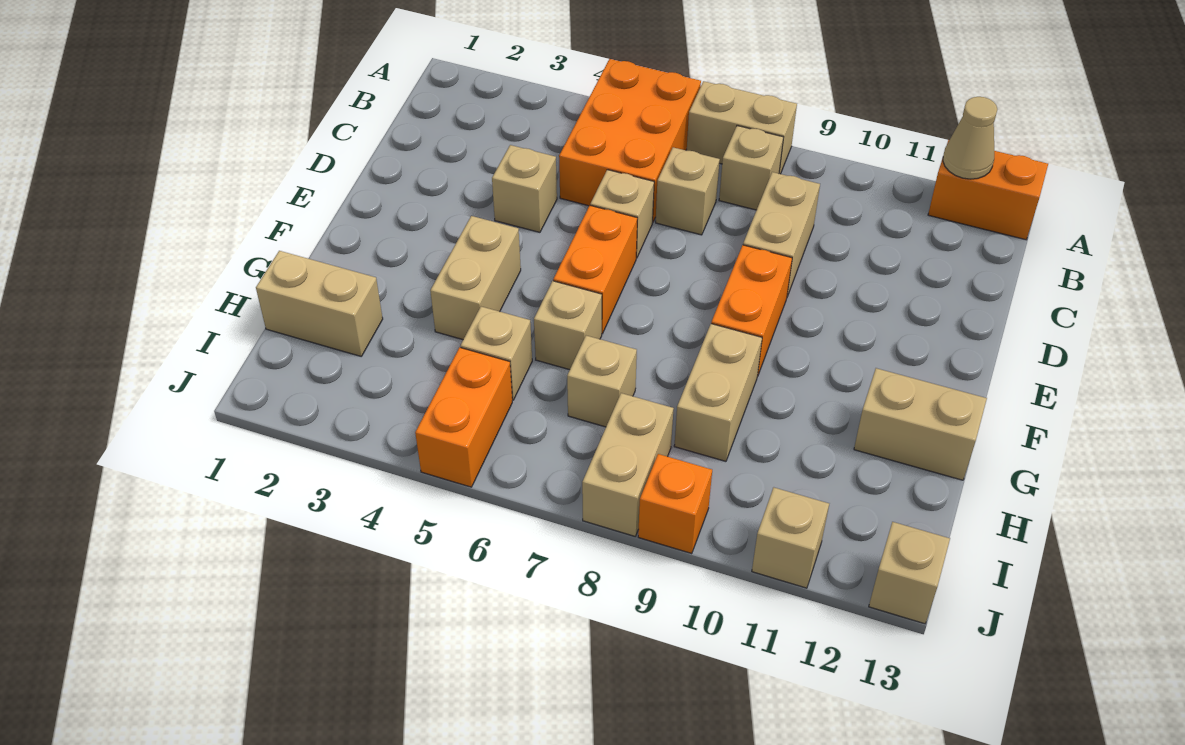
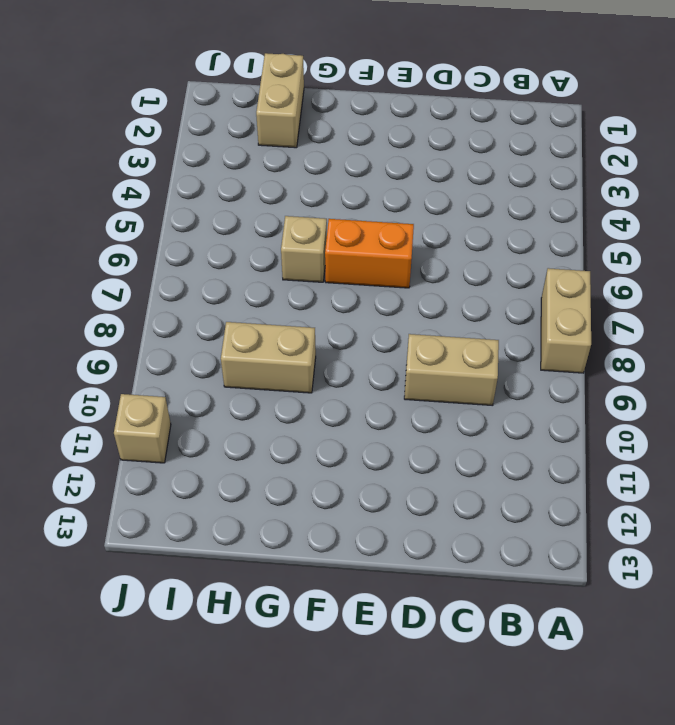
none -> orange brick A5:C6 level 1
none -> orange brick A12:A13 level 1
none -> tan brick B8 level 1

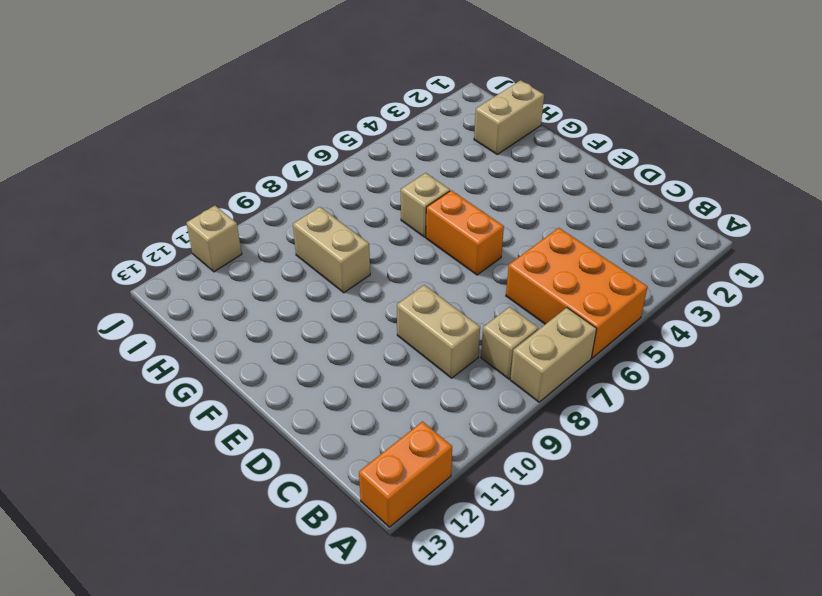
none -> tan brick C7 level 1
none -> tan brick D4 level 1
none -> tan brick D6 level 1

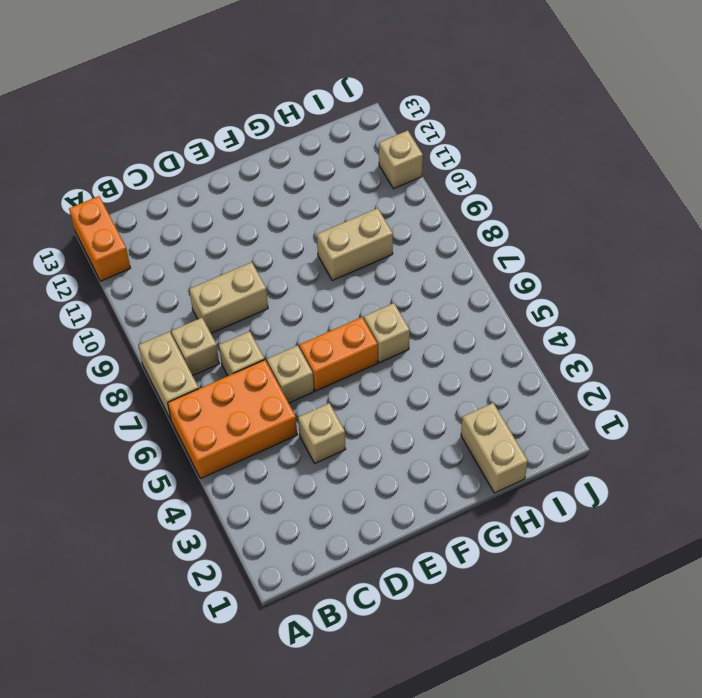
none -> orange brick E9:F9 level 1
none -> tan brick F4:G4 level 1
none -> tan brick G12:G13 level 1

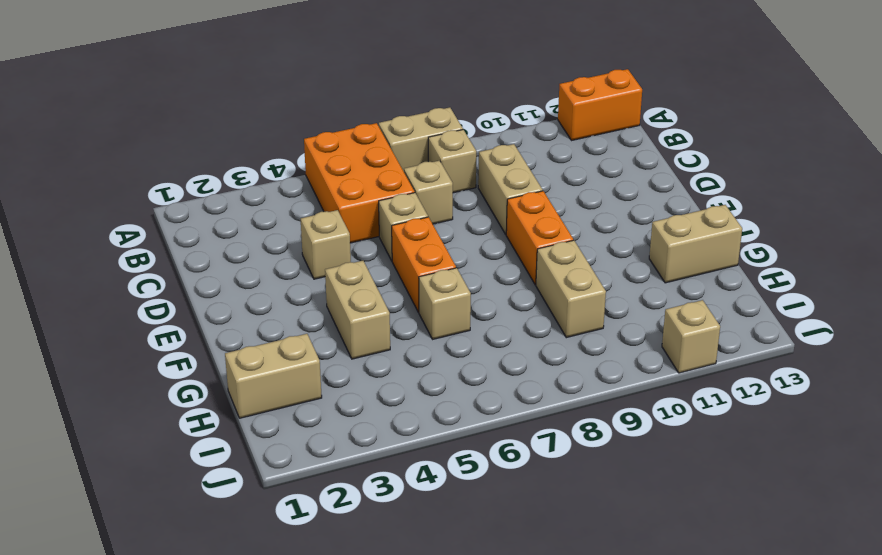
none -> tan brick H5 level 1
none -> tan brick H7 level 1
none -> orange brick I5:J5 level 1

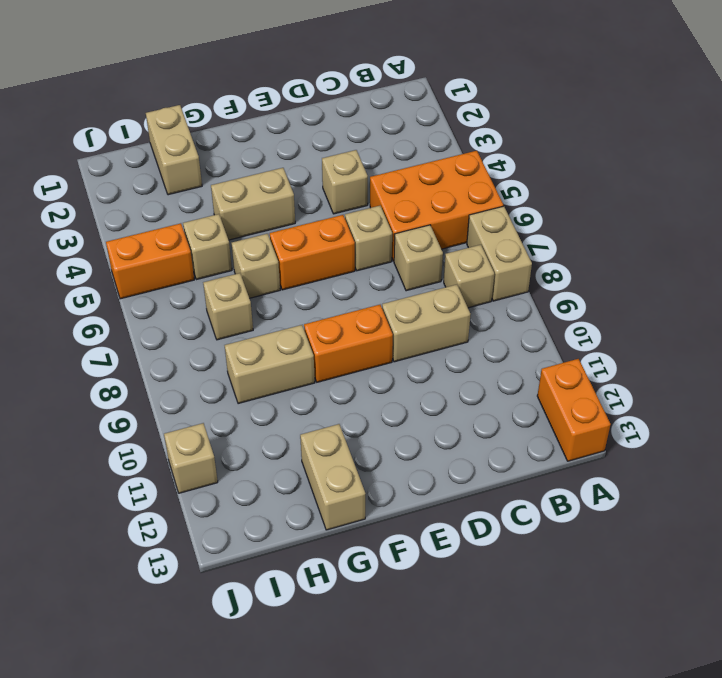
none -> tan brick I8:J8 level 1
none -> orange brick J9 level 1
none -> tan brick J13 level 1

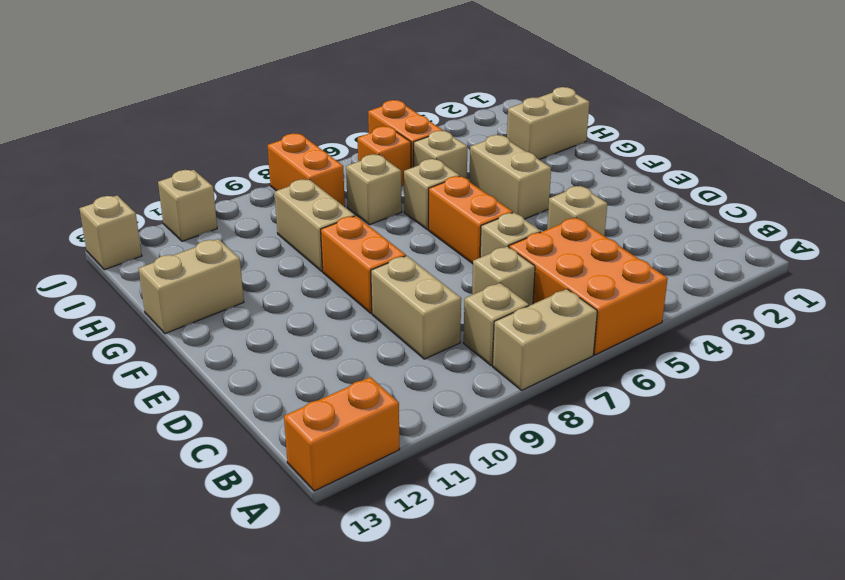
orange brick I6 level 1 -> orange brick J9 level 1
orange brick I8:J8 level 1 -> tan brick I8:J8 level 1
none -> tan cone A12 level 2

